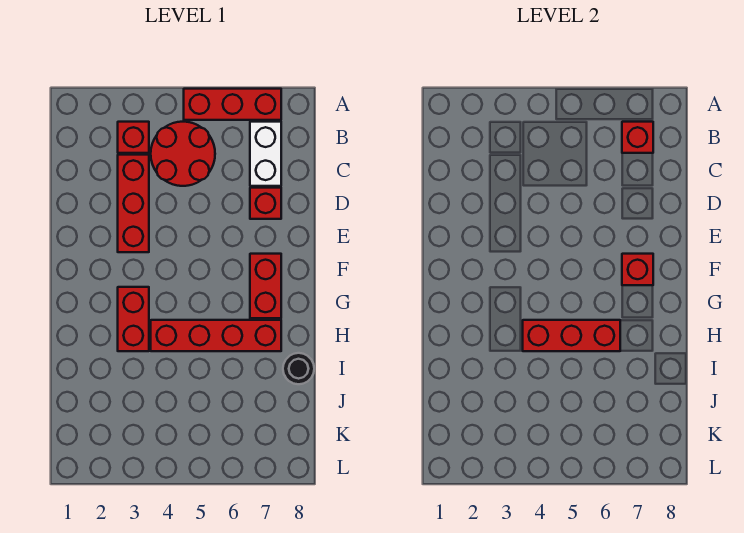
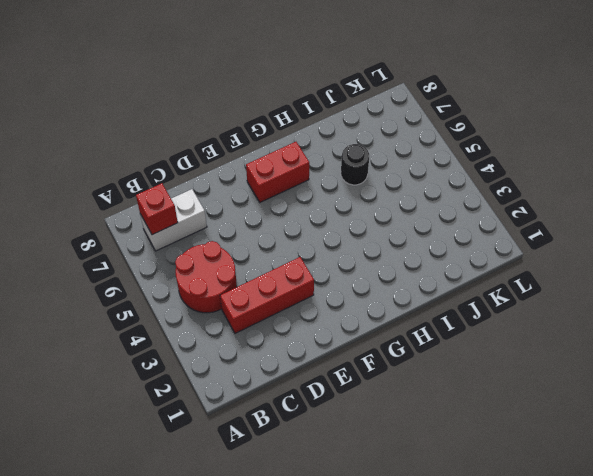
black round brick I6 level 1 -> black round brick I8 level 1
none -> red brick A5:A7 level 1
none -> red brick B3 level 1
none -> red brick D7 level 1

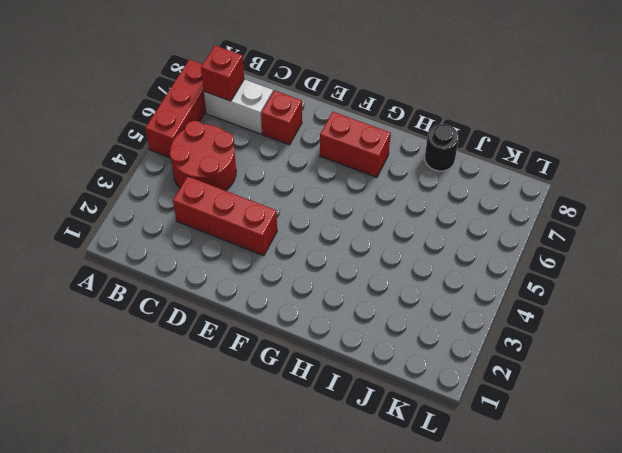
none -> red brick B3 level 1
none -> red brick G3:H3 level 1
none -> red brick H4:H7 level 1

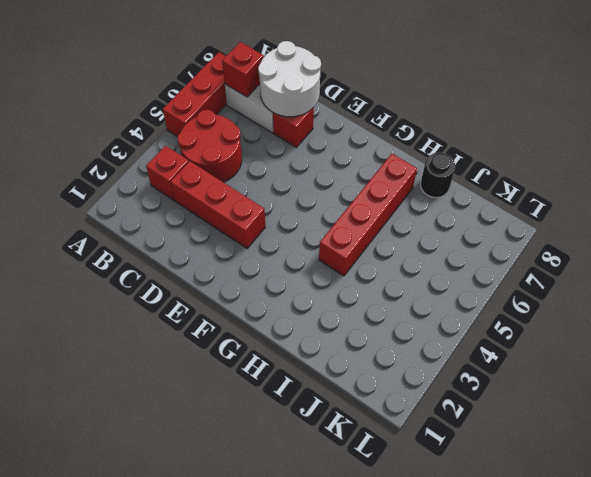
white round brick C7:D8 level 2 -> none
none -> red brick F7:G7 level 1
none -> red brick G3:H3 level 1
none -> red brick F7 level 2

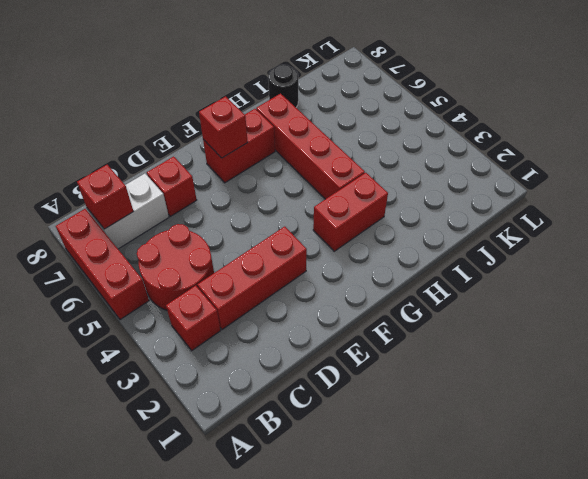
none -> red brick H4:H6 level 2

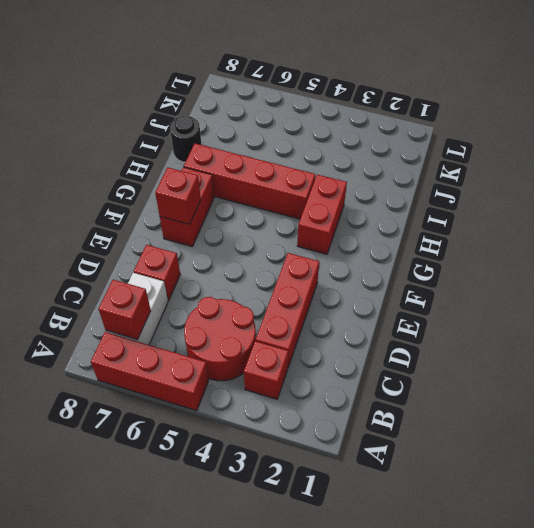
none -> red brick H4:H6 level 2

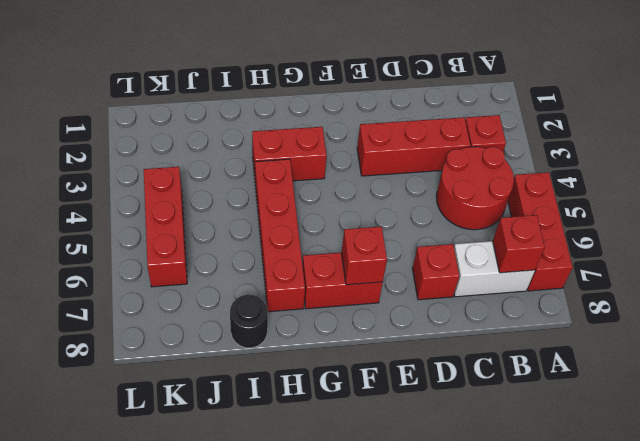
red brick K4:K6 level 1 -> red brick H4:H6 level 2

